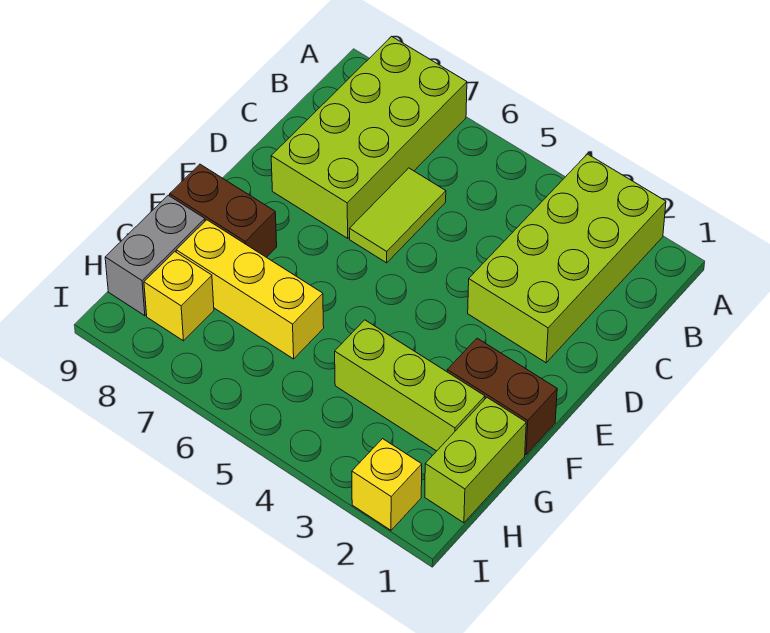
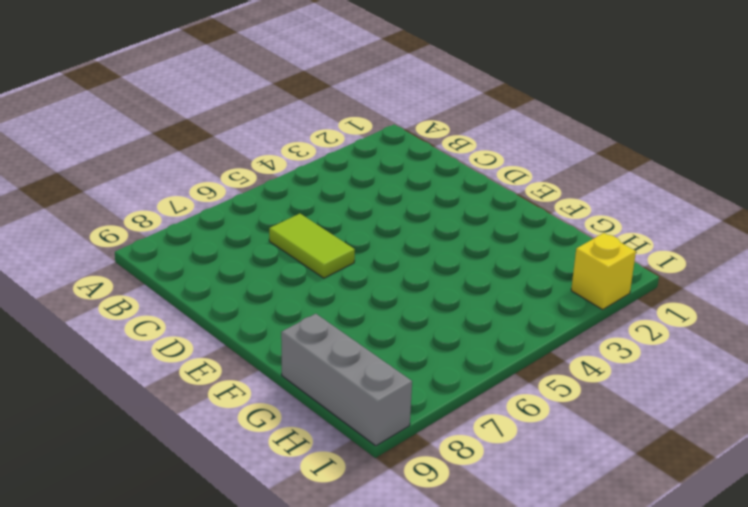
grey brick G9:I9 level 1 -> grey brick G9:H9 level 1
none -> lime brick A2:D3 level 1
none -> lime brick A7:D8 level 1

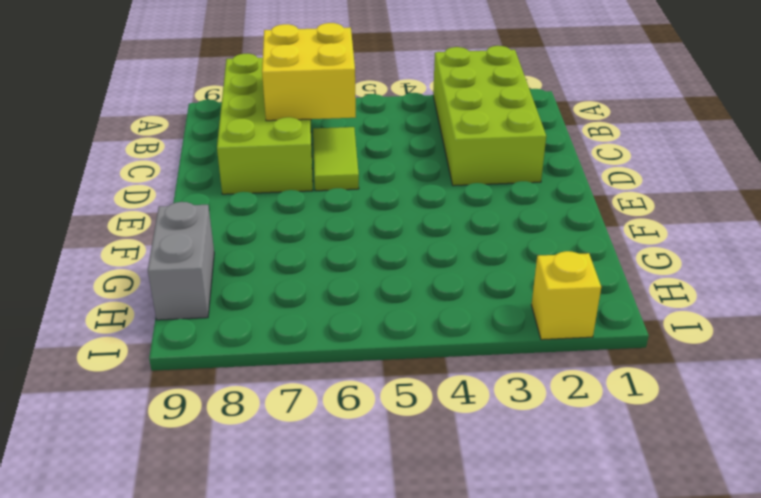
yellow brick B6:C7 level 2 -> none
none -> brown brick F1:F2 level 1
none -> brown brick F8:F9 level 1

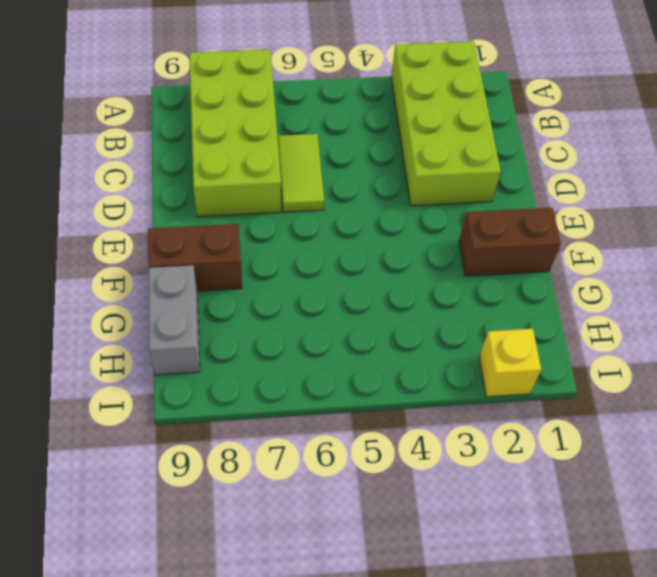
none -> lime brick G1:H1 level 1
none -> lime brick G2:G4 level 1

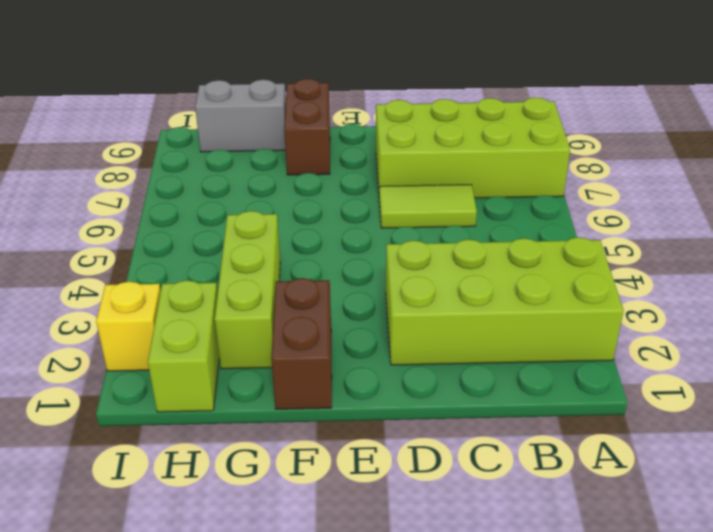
lime brick H1:H2 level 1 -> lime brick G1:H1 level 1
none -> yellow brick G6:G8 level 1
none -> yellow brick H8 level 1

